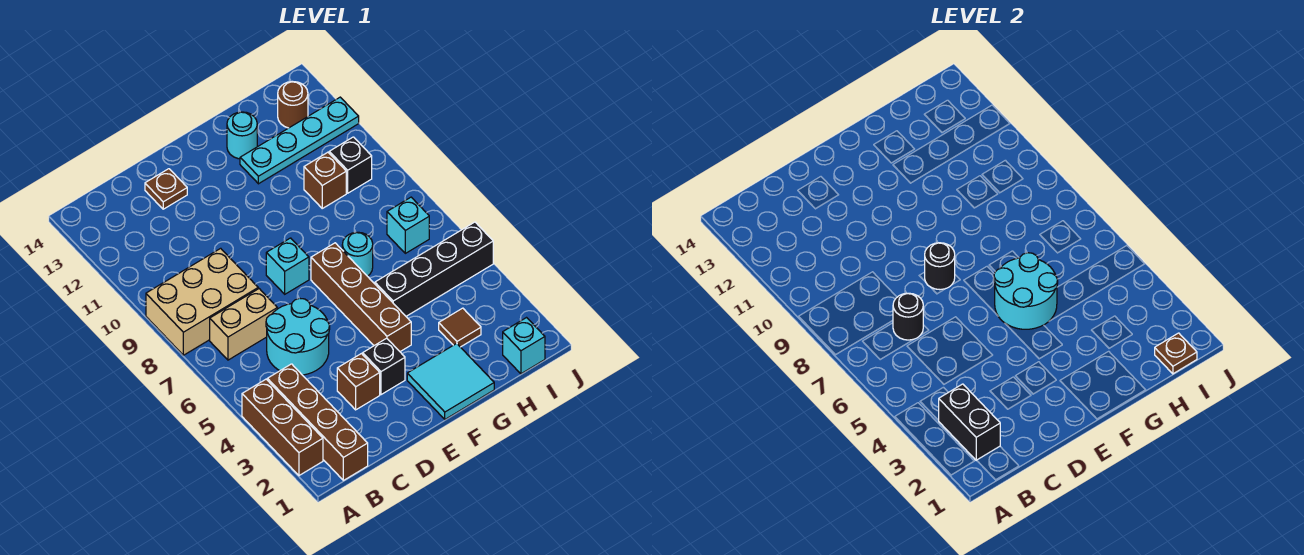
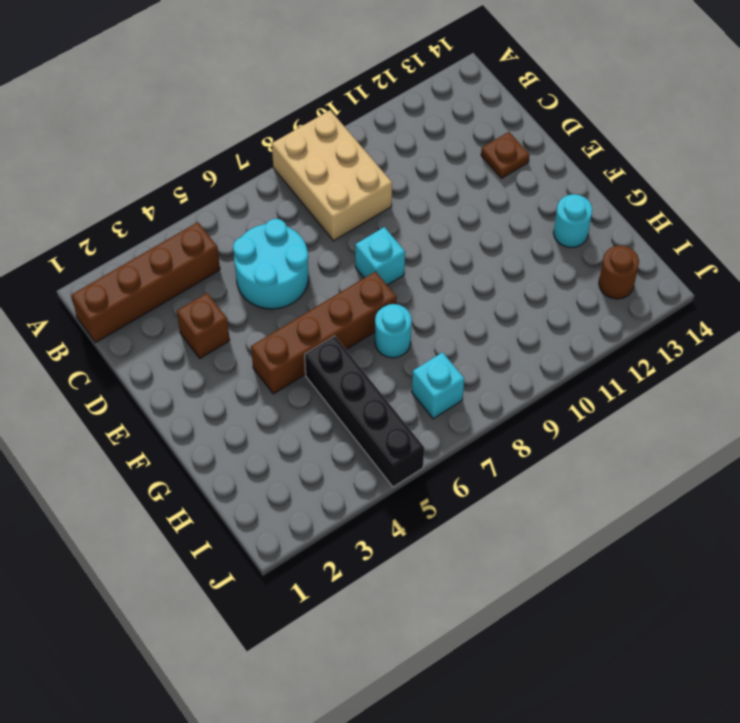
none -> brown brick A2:A4 level 1
none -> tan brick B7:C7 level 1
none -> black brick E3 level 1

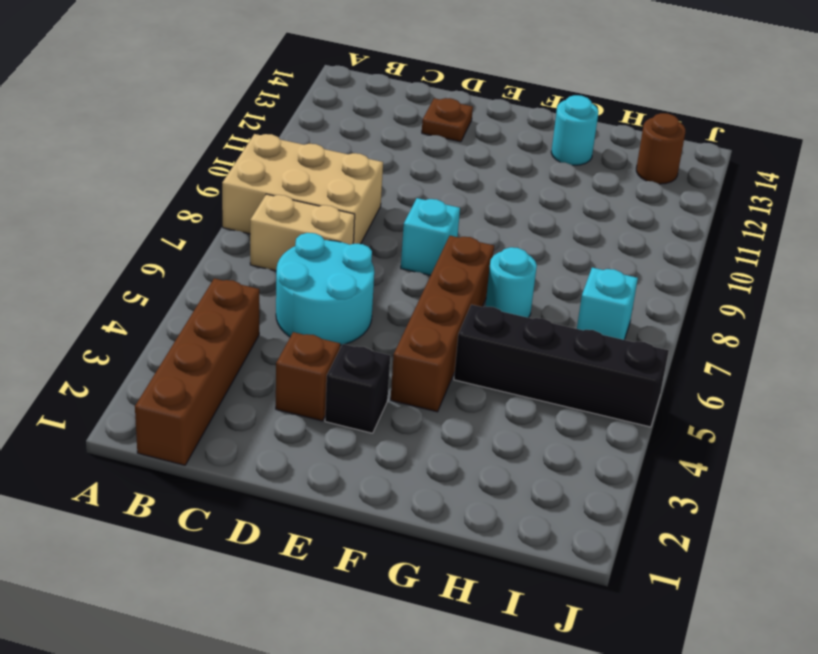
none -> brown brick A2:A4 level 1
none -> cyan tile F1:G2 level 1
none -> cyan plate G12:J12 level 1

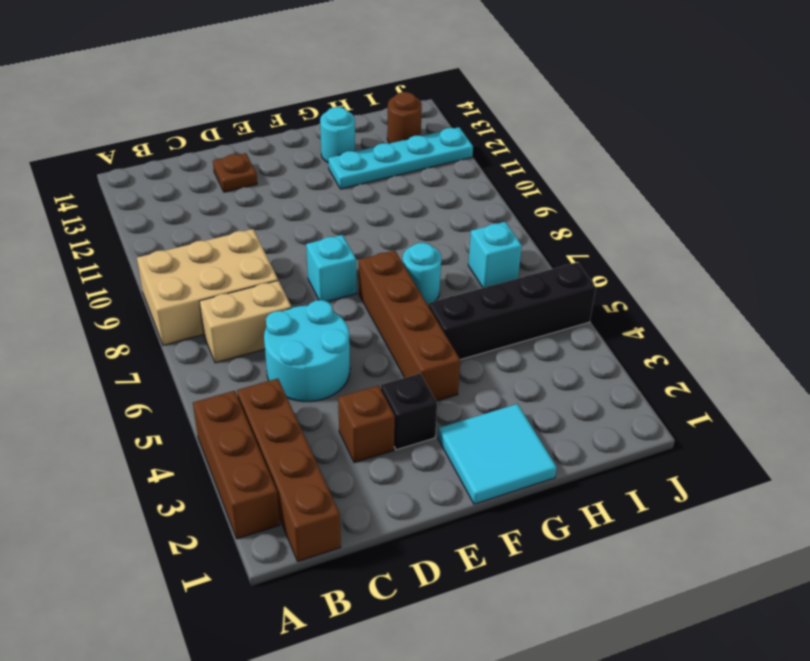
none -> brown tile H3 level 1
none -> brown brick H10 level 1
none -> cyan brick I1 level 1

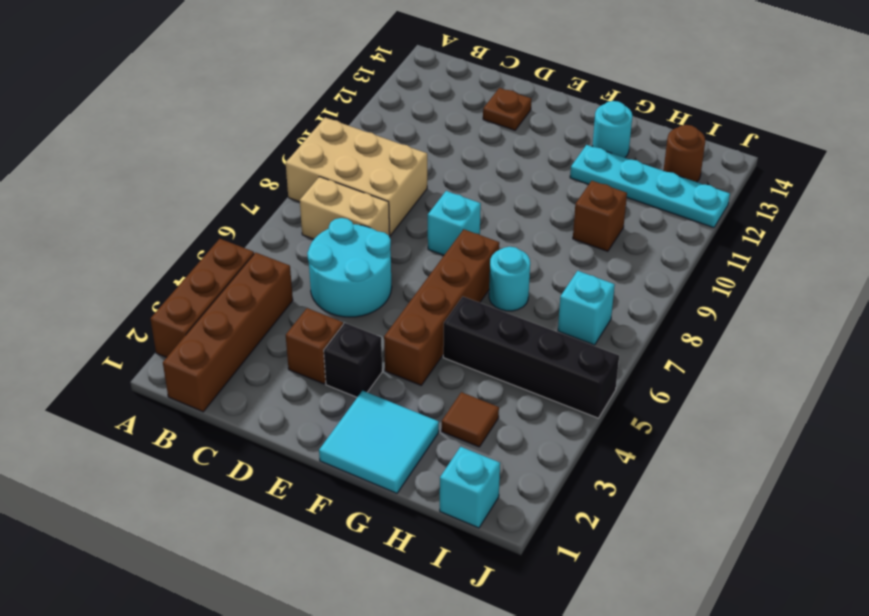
none -> black brick I10 level 1
none -> black brick B2:B3 level 2
none -> black round brick C7 level 2

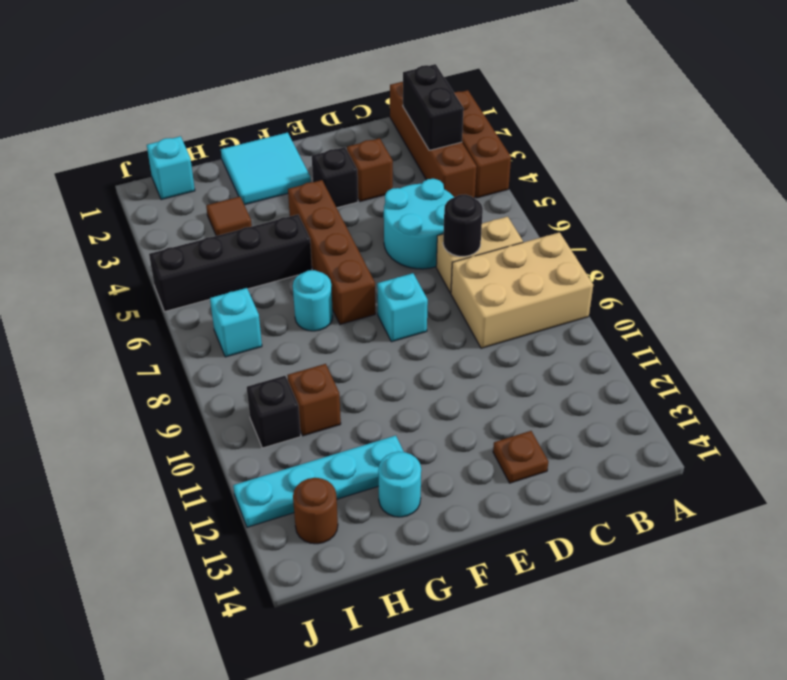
none -> black round brick E8 level 2
none -> cyan round brick F5:G6 level 2
none -> brown plate I1 level 2

